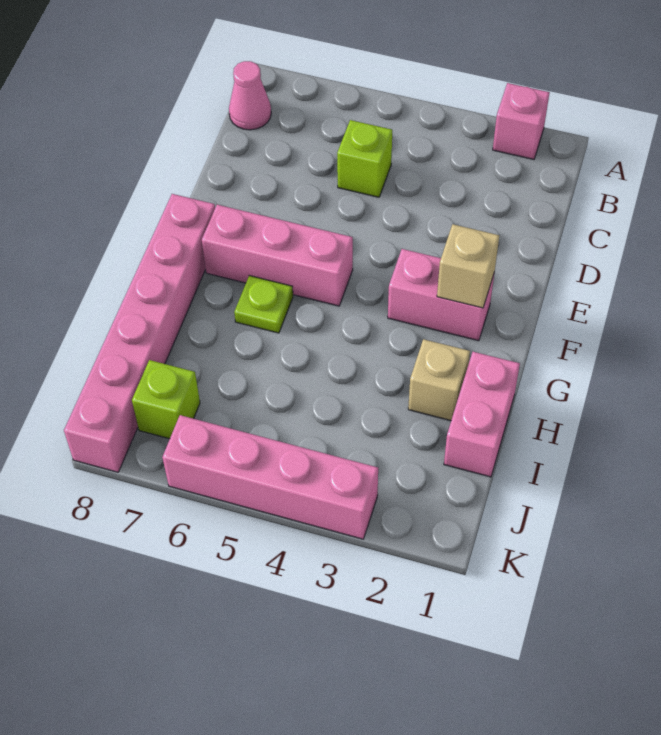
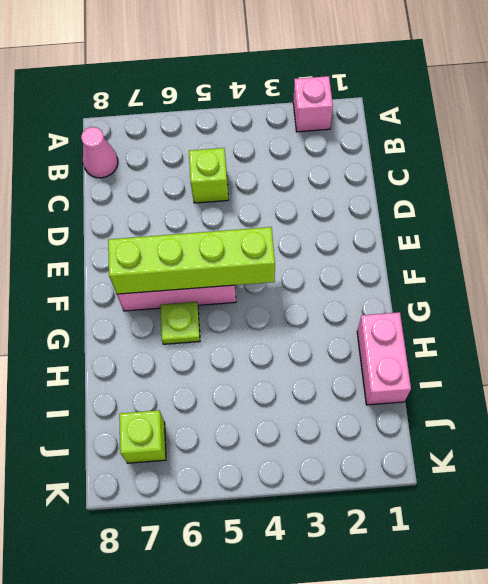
lime brick F4:F7 level 2 -> none
none -> pink brick F2:F3 level 1
none -> pink brick F8:K8 level 1
none -> tan brick H2 level 1

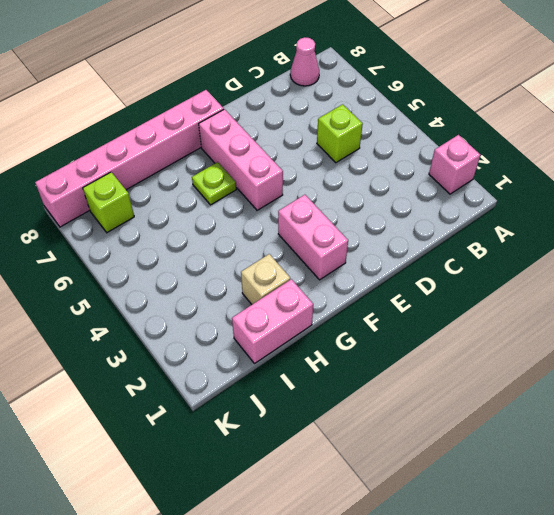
none -> pink brick K3:K6 level 1
none -> tan brick F2 level 2

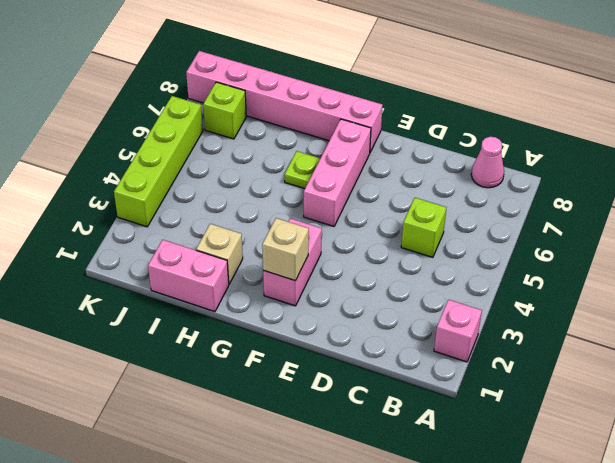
lime brick K3:K6 level 1 -> pink brick K3:K6 level 1

